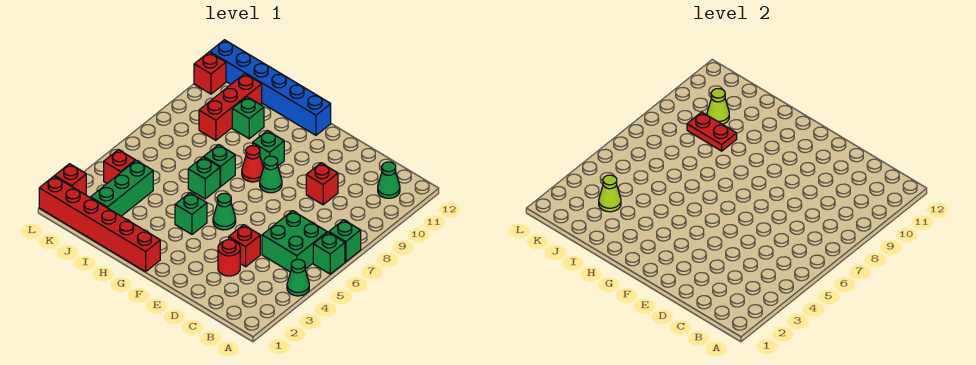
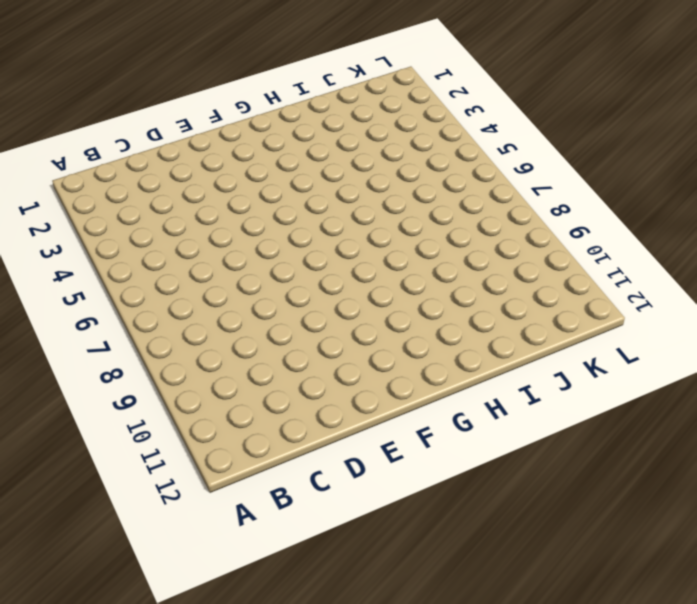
none -> green cone A4 level 1
none -> green brick A6 level 1
none -> green brick A7 level 1

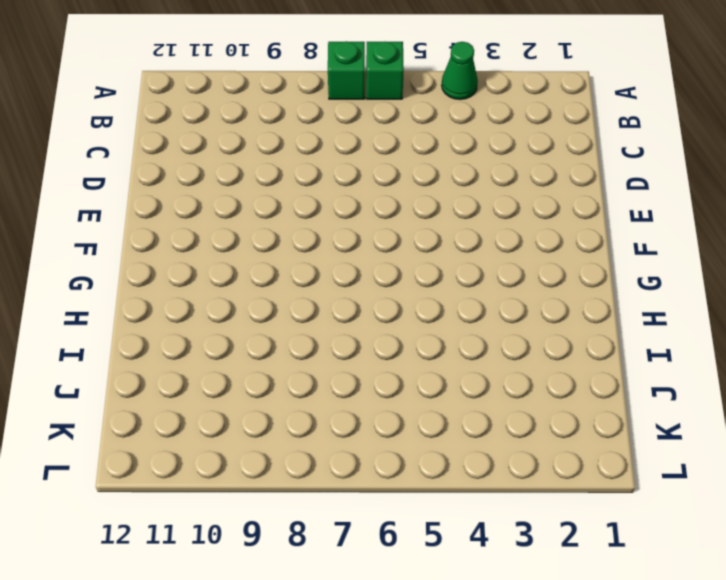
none -> green brick B5:C6 level 1
none -> green cone B11 level 1
none -> red round brick D3 level 1

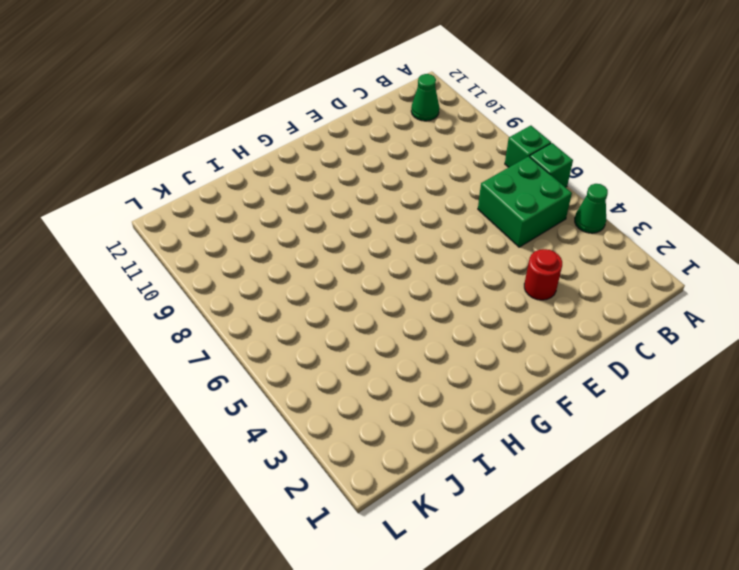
none -> red brick D4 level 1
none -> red brick D9 level 1
none -> green cone F5 level 1

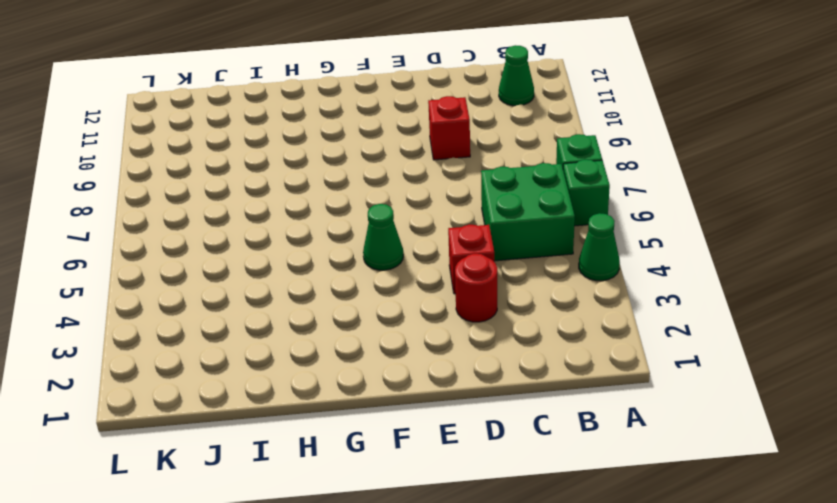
none -> green cone F8 level 1
none -> red brick G1:L1 level 1
none -> green brick G4 level 1

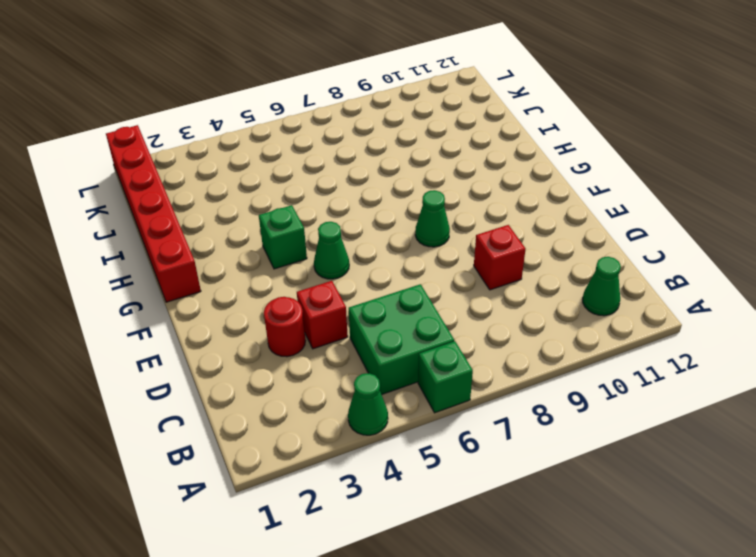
none -> green brick A7 level 1
none -> red cone G8 level 1
none -> green brick G9 level 1

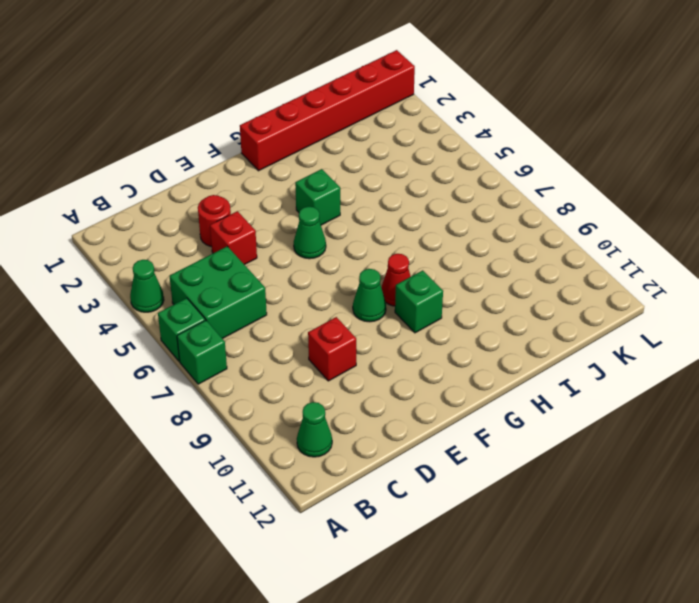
none -> blue brick G12:L12 level 1
none -> green brick H6 level 1
none -> green brick H7 level 1

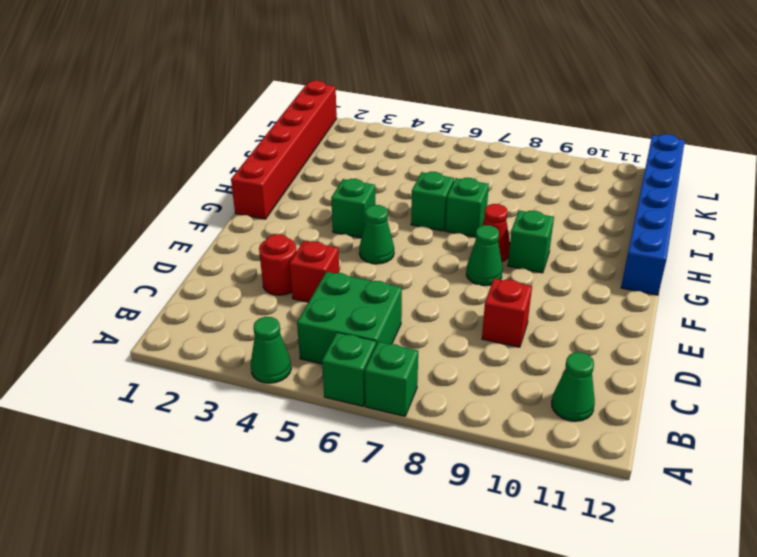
none -> green brick I10 level 1
none -> green brick J2:J4 level 1
none -> red brick J9:J11 level 1

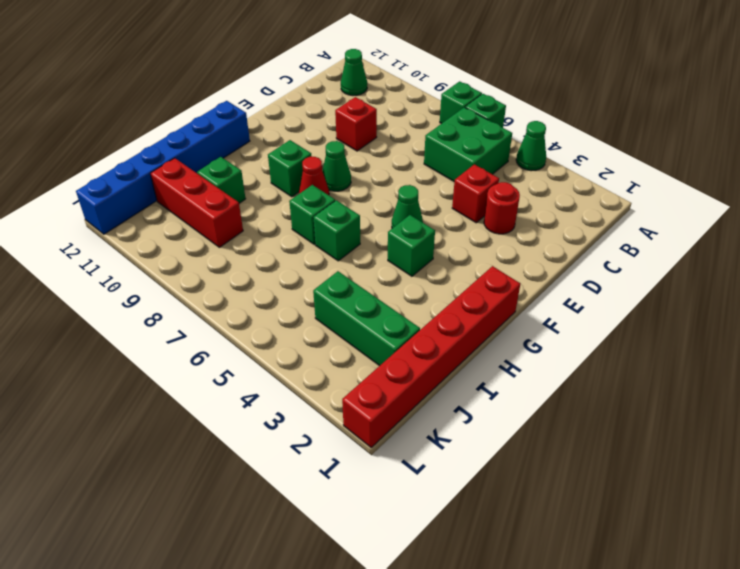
none -> red brick K4 level 1
none -> red brick L2 level 1
none -> red brick L11 level 1

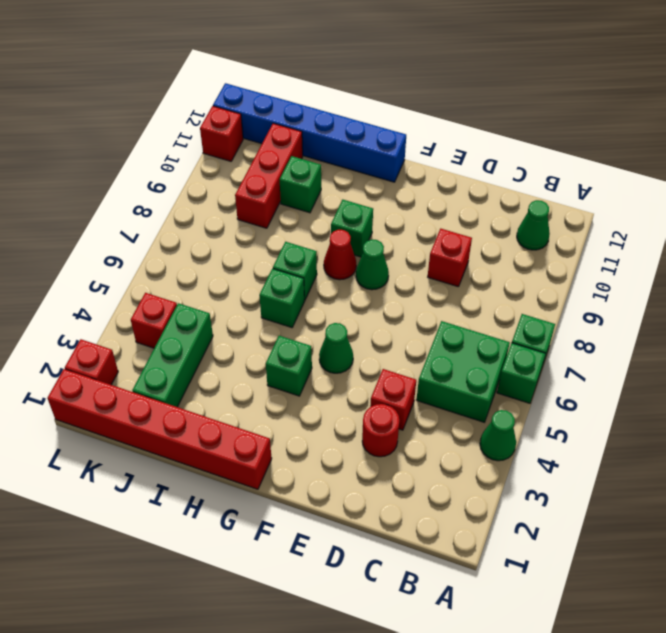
none -> red plate I9:J9 level 2
none -> lime cone J3 level 2
none -> lime cone J10 level 2

